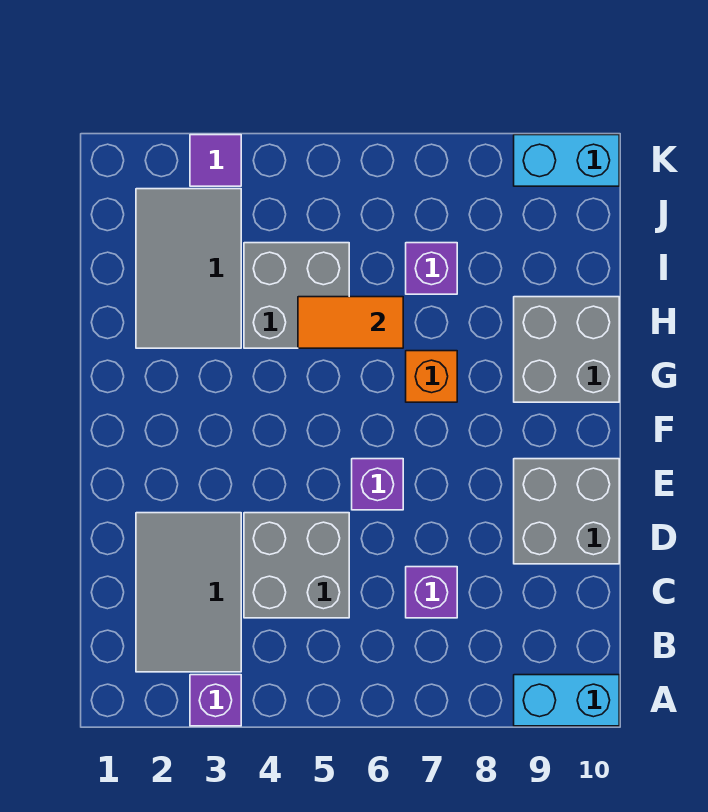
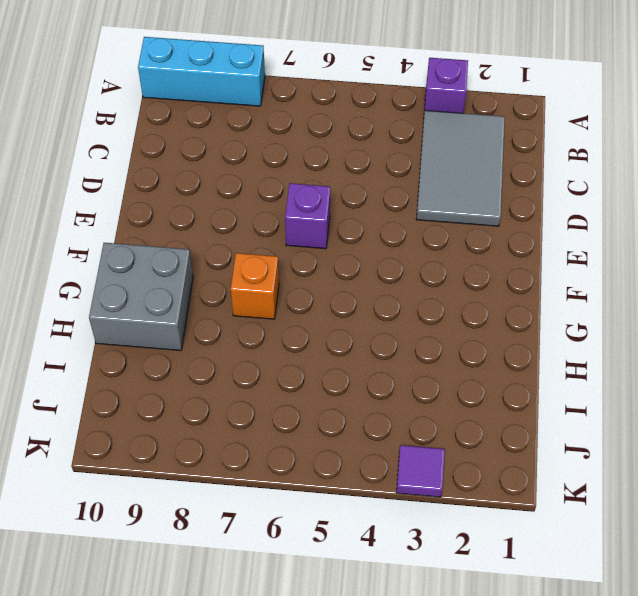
cyan brick A8:A10 level 1 -> cyan brick A9:A10 level 1
none -> grey brick C4:D5 level 1
none -> purple brick C7 level 1
none -> grey brick D9:E10 level 1

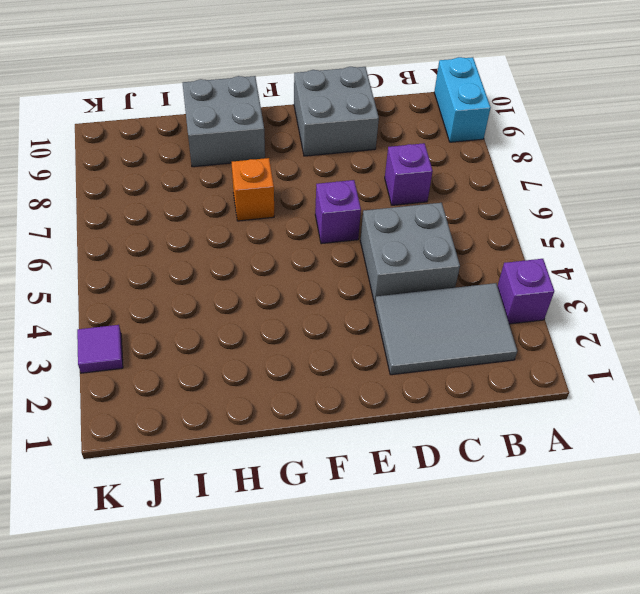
none -> grey tile H2:J3 level 1
none -> grey brick H4:I5 level 1
none -> purple brick I7 level 1

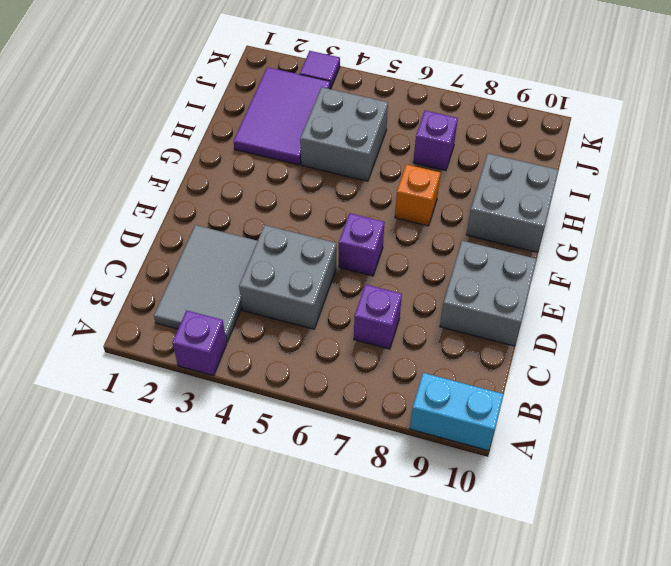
purple tile H2:J3 level 1 -> grey tile H2:J3 level 1
none -> cyan brick K9:K10 level 1
none -> orange tile H5:H6 level 2

